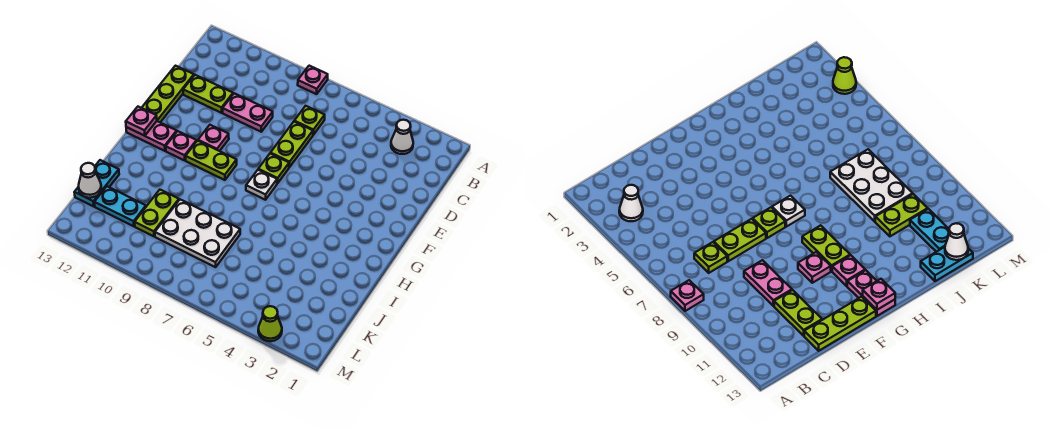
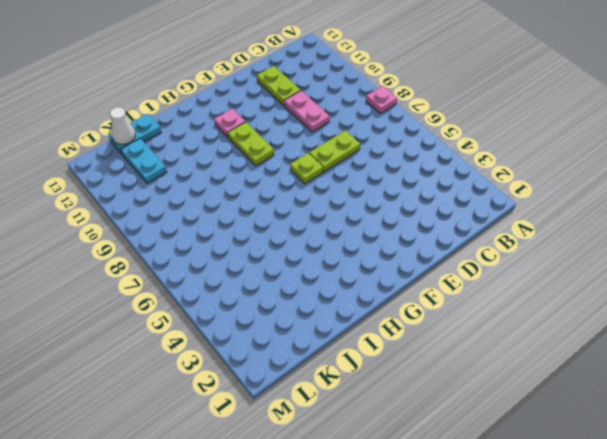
none -> white cone B3 level 1
none -> lime plate C7 level 1
none -> lime plate D13:F13 level 1

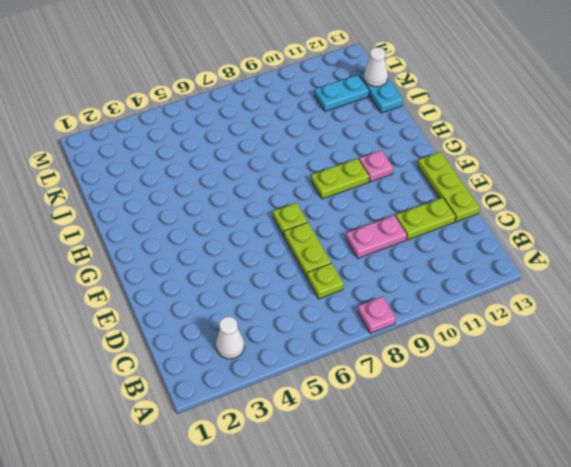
none -> pink plate F10 level 1
none -> white plate G7 level 1
none -> pink plate G12:G13 level 1

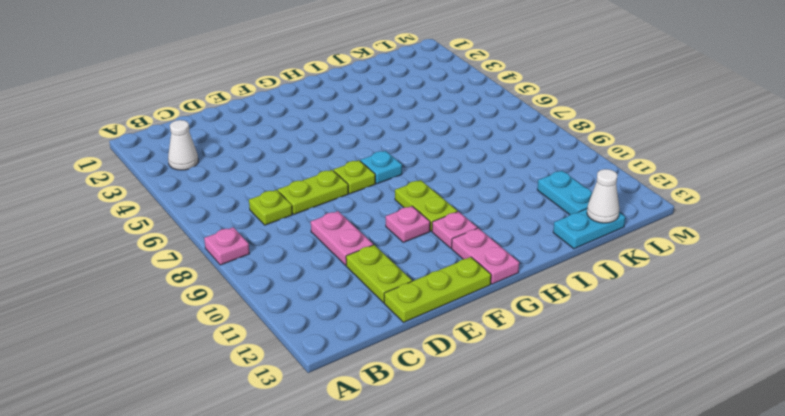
cyan plate G7 level 1 -> white plate G7 level 1
none -> white plate J7:K9 level 1
none -> lime plate J10:K10 level 1
none -> lime cone M3 level 1

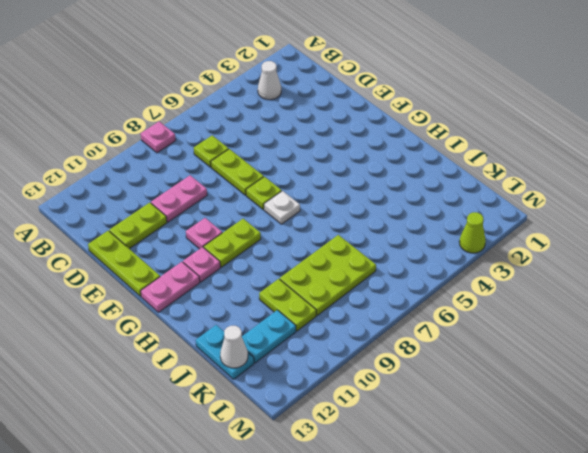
lime plate J7:K9 level 1 -> white plate J7:K9 level 1
none -> pink plate G13 level 2

